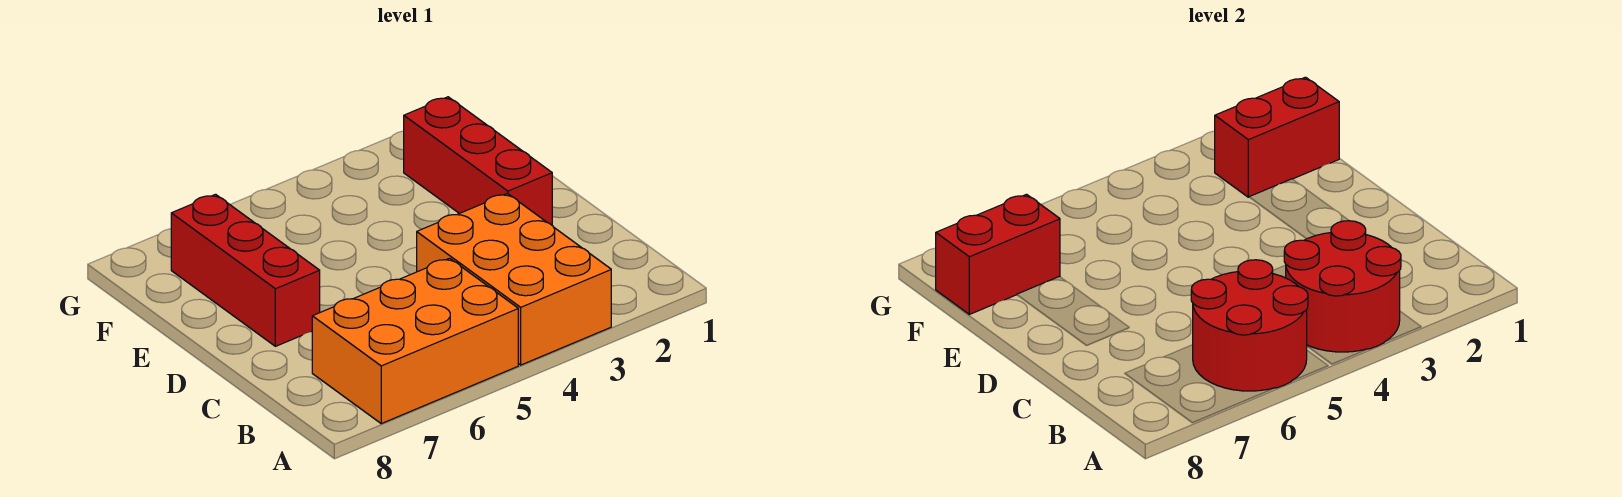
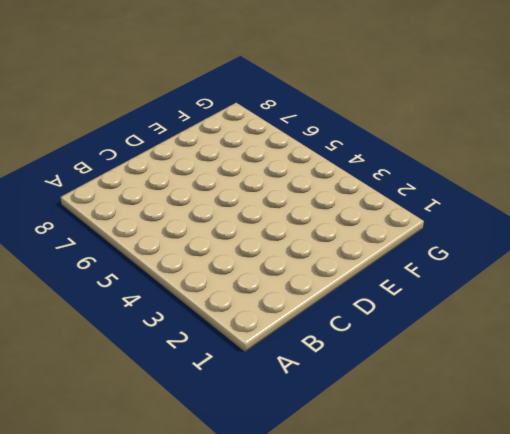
none -> orange brick A3:C4 level 1
none -> orange brick A5:B7 level 1

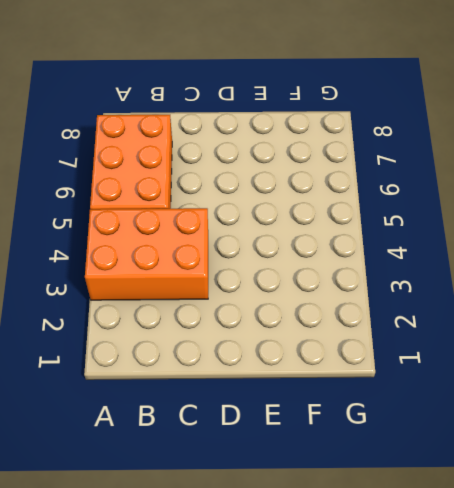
none -> red brick D2:F2 level 1
none -> red brick D7:F7 level 1

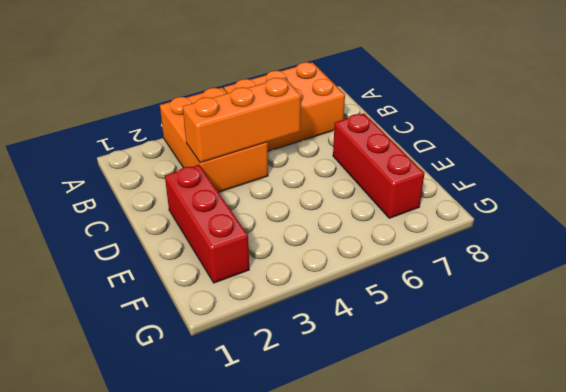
orange brick C3:C5 level 2 -> none
none -> red round brick A3:B4 level 2
none -> red round brick A5:B6 level 2

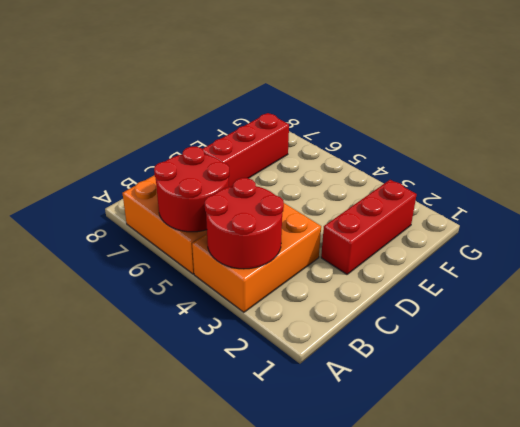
none -> red brick F1:F2 level 2
none -> red brick F7:F8 level 2

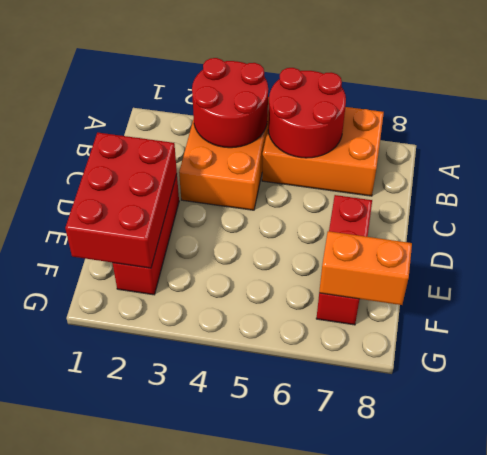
red brick D1:F2 level 2 -> red brick F1:F2 level 2
orange brick F7:F8 level 2 -> red brick F7:F8 level 2

